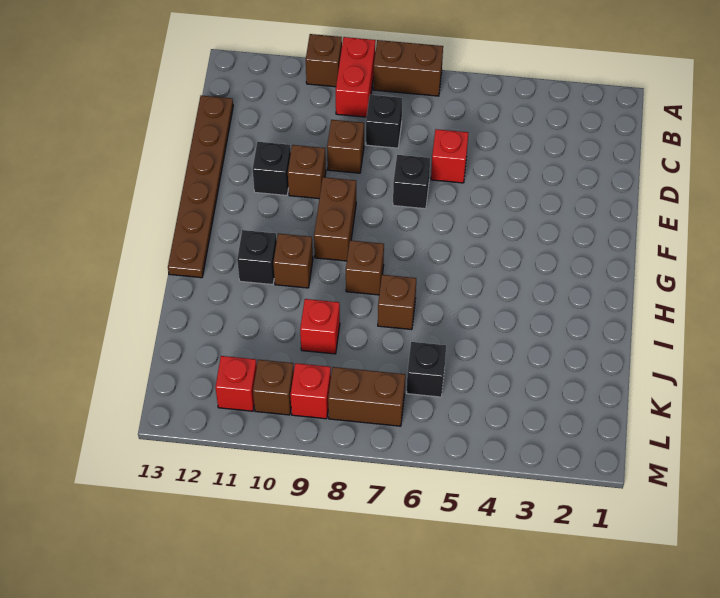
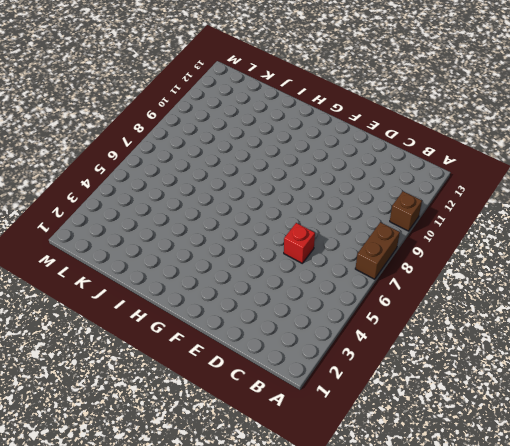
none -> red brick A9:B9 level 1
none -> black brick C8 level 1
none -> brown plate C13:H13 level 1

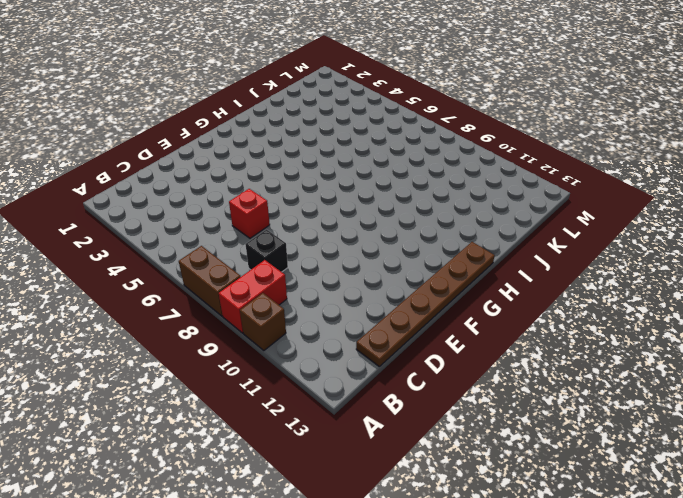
none -> brown brick D9 level 1
none -> black brick E7 level 1
none -> brown brick E10 level 1

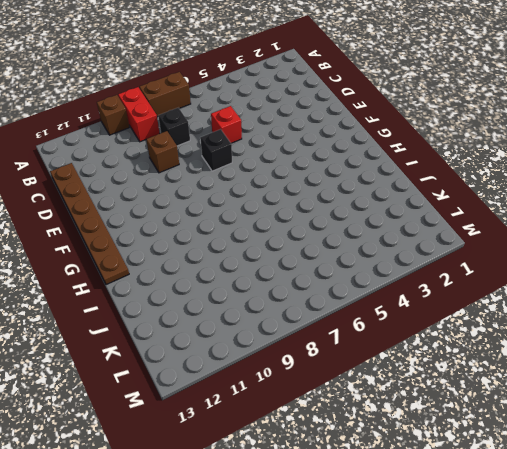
none -> brown brick E10 level 1
none -> black brick E11 level 1
none -> brown brick F9:G9 level 1

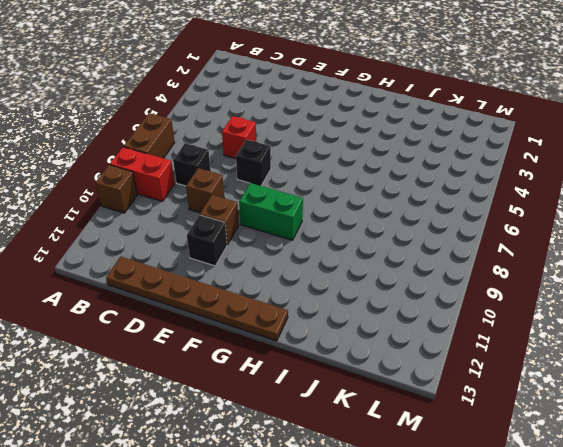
green brick F9:G9 level 1 -> brown brick F9:G9 level 1
none -> brown brick H8 level 1
none -> brown brick H10 level 1
none -> black brick H11 level 1

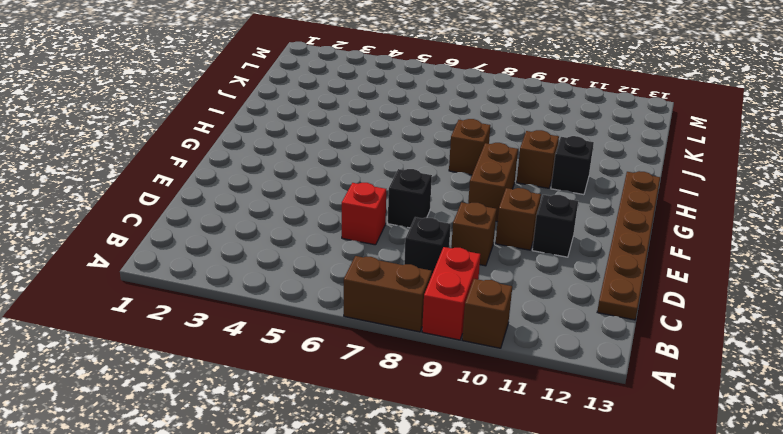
none -> brown brick I7 level 1
none -> red brick J9 level 1
none -> black brick K6 level 1

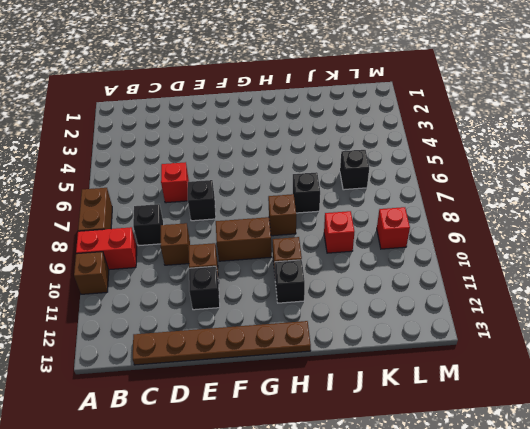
black brick I7 level 1 -> brown brick I7 level 1
none -> brown brick L7:L8 level 1
none -> brown brick L10 level 1
none -> red brick L11 level 1

